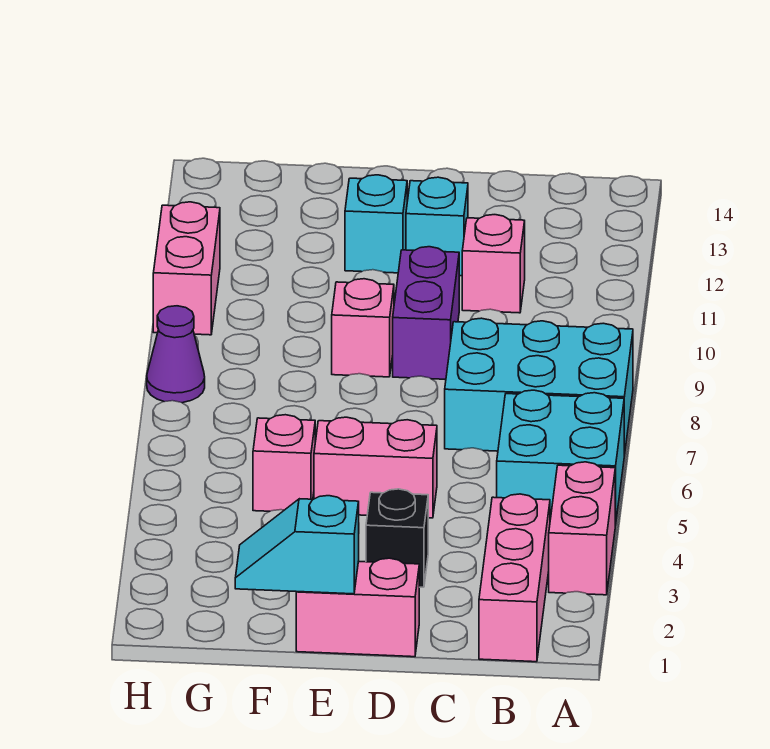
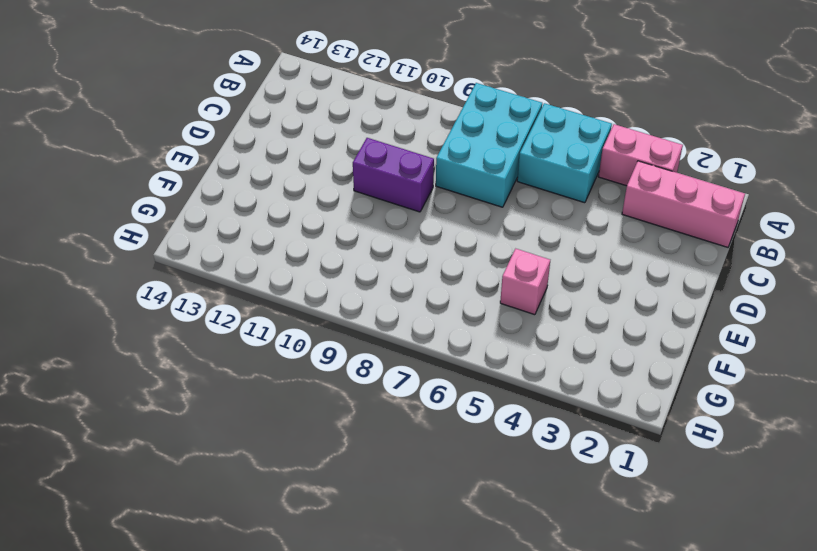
none -> pink brick C11 level 1
none -> pink brick D1:E1 level 1
none -> black brick D3 level 1

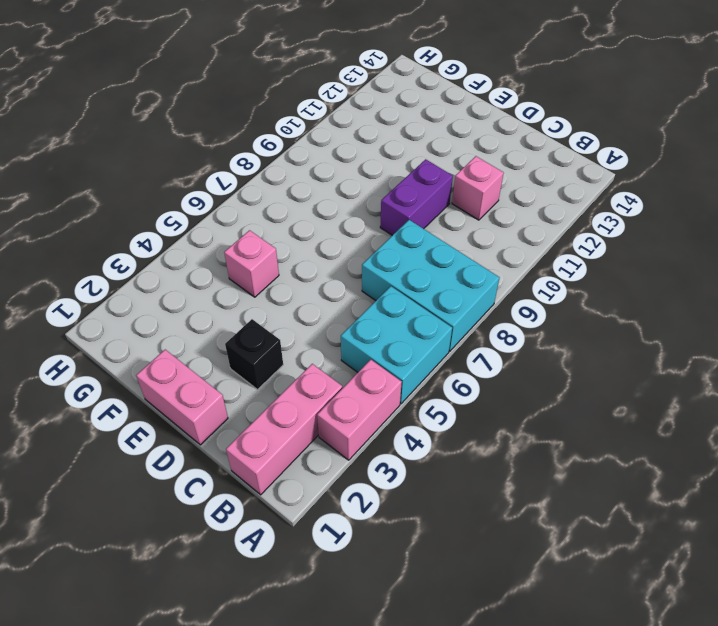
none -> pink brick D5:E5 level 1
none -> cyan brick D12 level 1
none -> pink brick E9 level 1

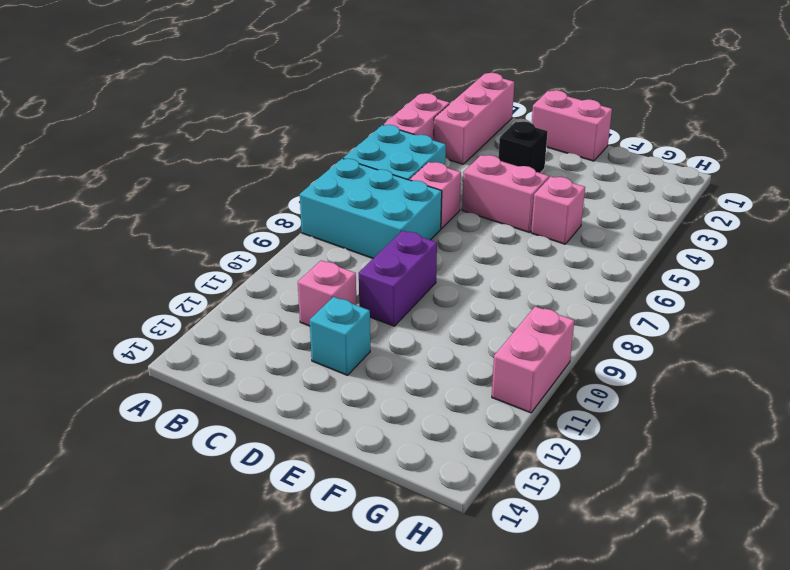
pink brick C6 level 1 -> pink brick E9 level 1
none -> cyan brick E12 level 1
none -> purple cone H8 level 1
none -> cyan slope E1:F1 level 2 top E

